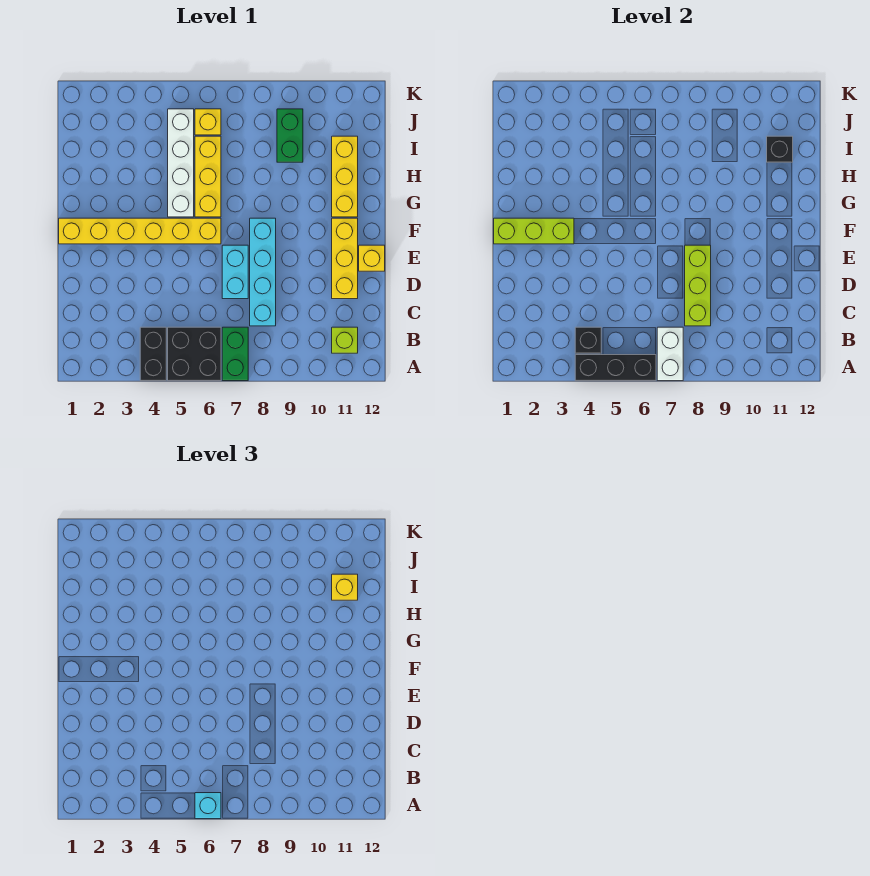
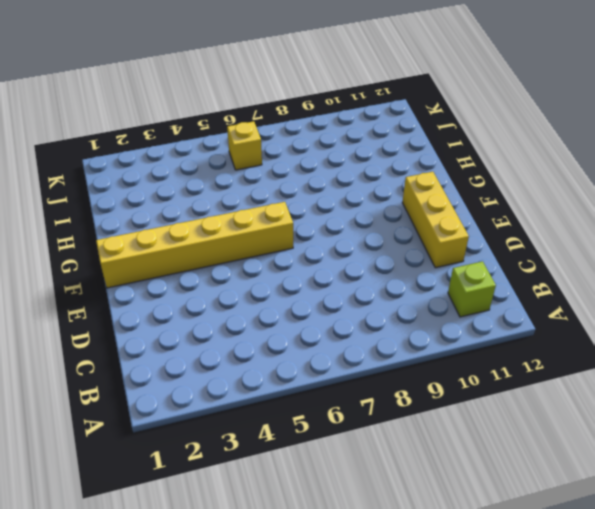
none -> black brick A4:B4 level 1
none -> black brick A5:B6 level 1
none -> green brick A7:B7 level 1

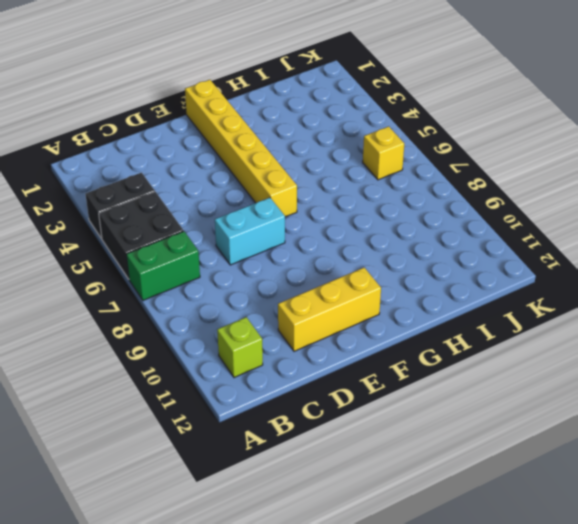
none -> cyan brick C8:F8 level 1
none -> yellow brick E12 level 1
none -> white brick G5:J5 level 1

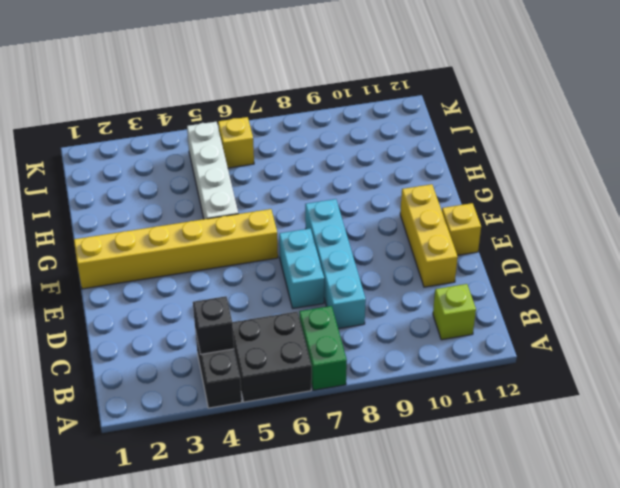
none -> yellow brick G6:I6 level 1
none -> yellow brick G11:I11 level 1
none -> green brick I9:J9 level 1

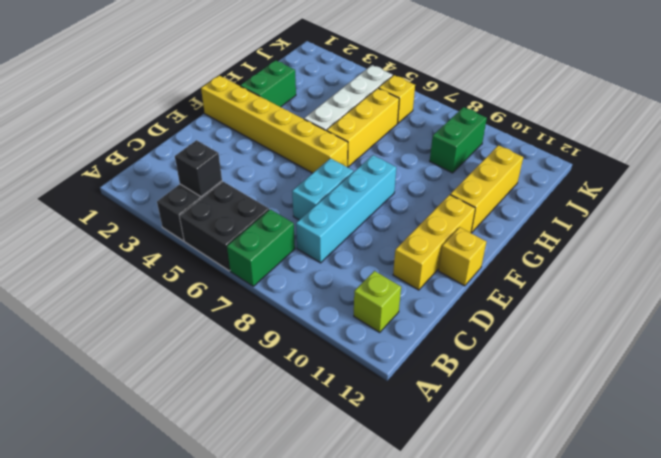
green brick G2:H2 level 1 -> none
none -> black brick A4:A6 level 2
none -> white brick A7:B7 level 2
none -> lime brick C8:E8 level 2

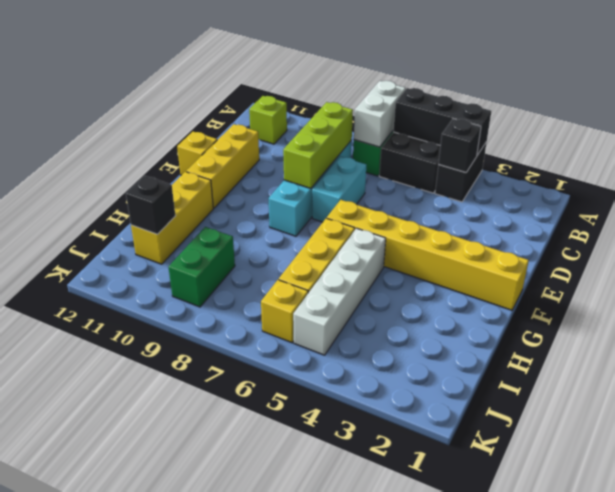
none -> lime brick F1:F3 level 2
none -> cyan brick A6 level 3
none -> yellow brick I11 level 3

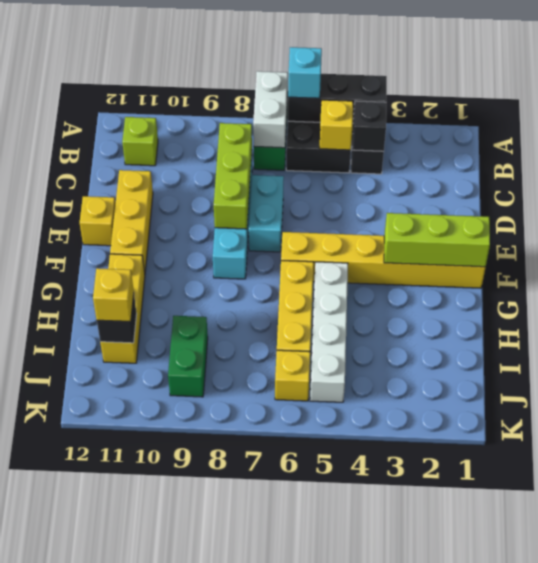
yellow brick B5 level 2 -> none

